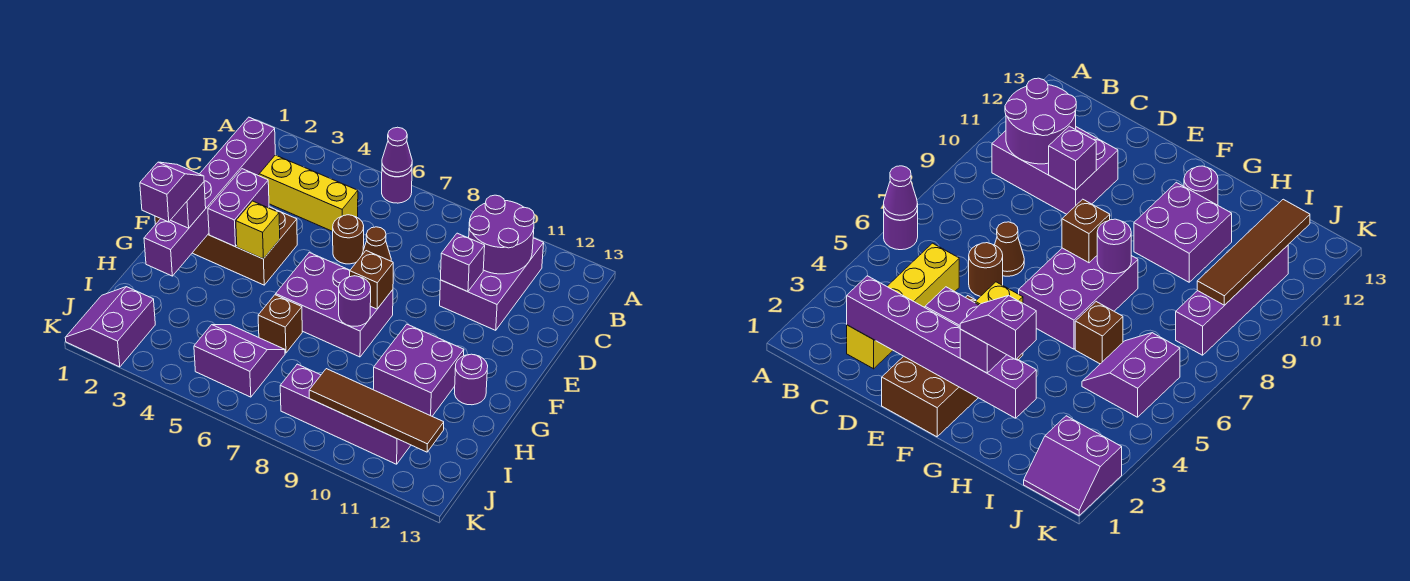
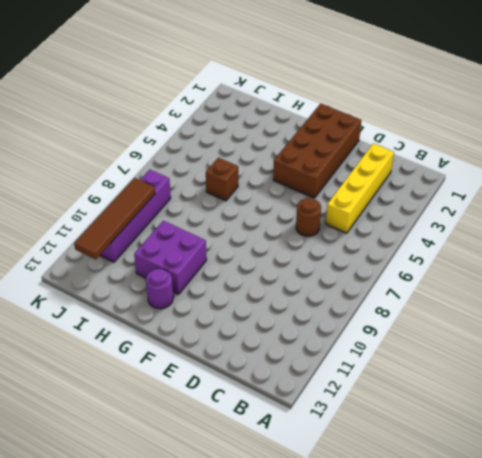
none -> purple round brick A6 level 1
none -> purple brick B10:D11 level 1
none -> brown cone D7 level 1

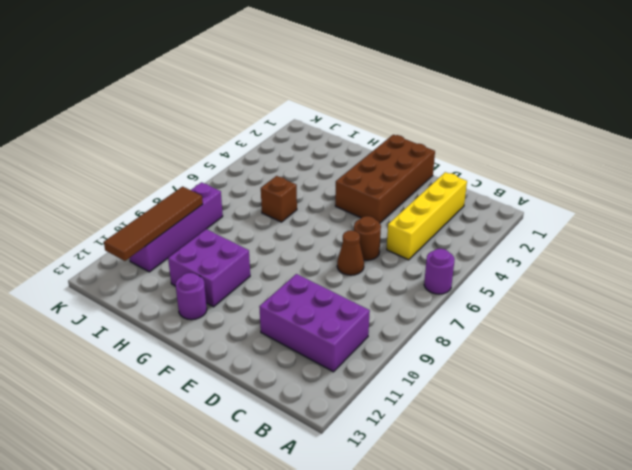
none -> purple brick F6:G8 level 1
none -> purple slope I5:J6 level 1 top J
none -> purple slope J1:K2 level 1 top 2

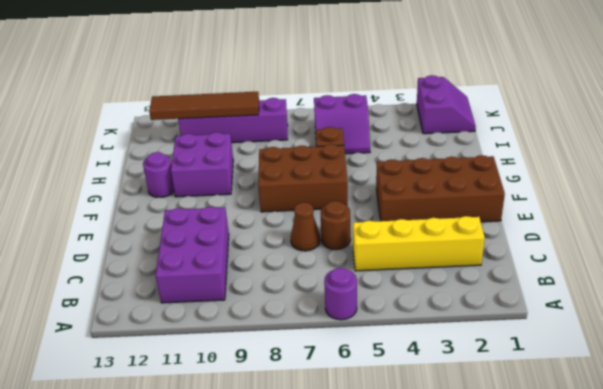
brown brick F6:G8 level 1 -> purple brick F6:G8 level 1
none -> purple cone A6 level 2
none -> purple round brick B10:C11 level 2
none -> purple brick C2:H2 level 2

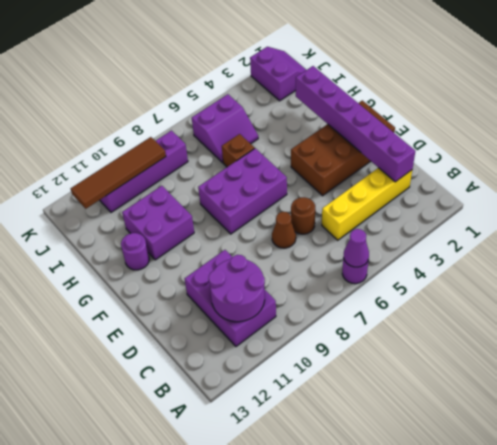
none -> purple brick D10 level 2
none -> purple brick E3:F3 level 2
none -> yellow brick F4 level 2

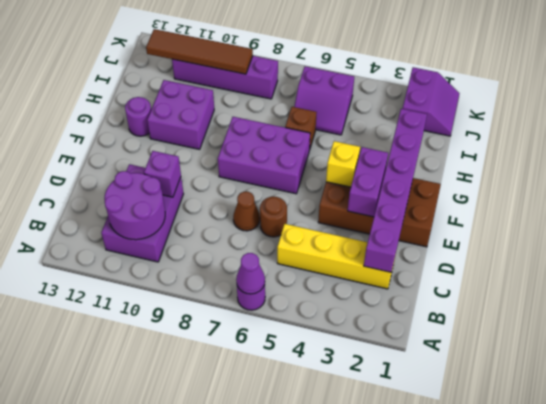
none -> brown brick F8 level 2
none -> purple round brick G8 level 2
none -> purple brick G2 level 3

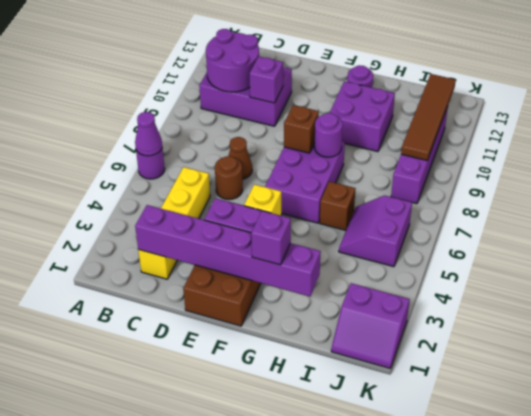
none -> purple slope G2:H2 level 4 top H

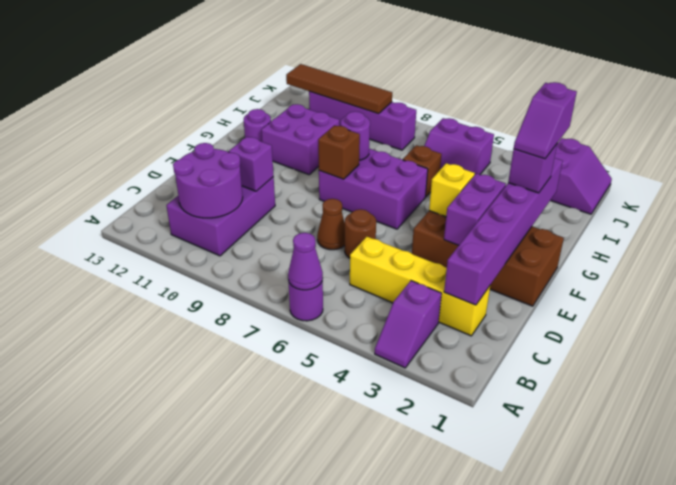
purple slope A3:B3 level 1 top B -> none

